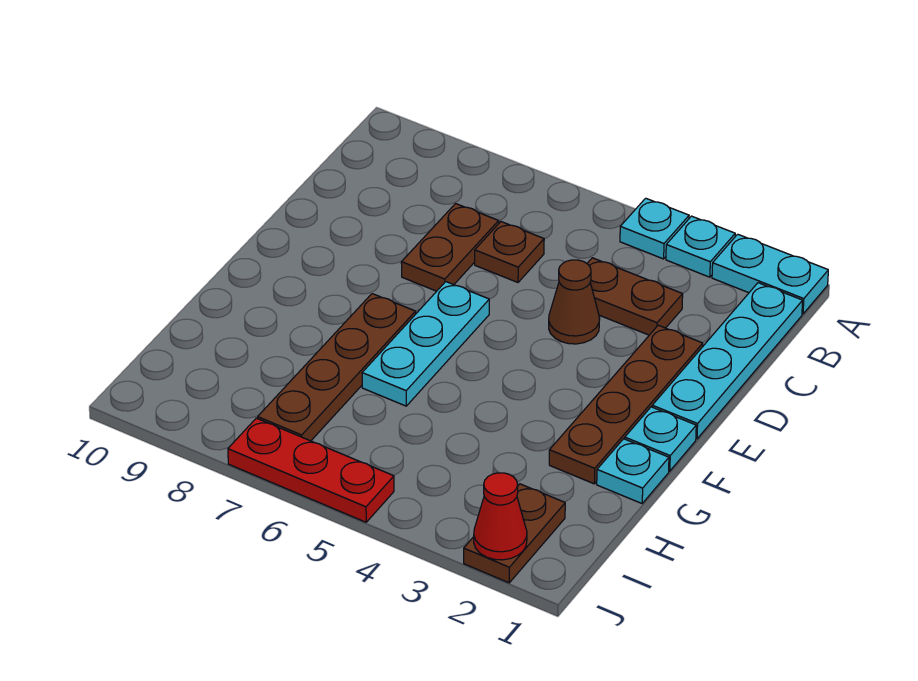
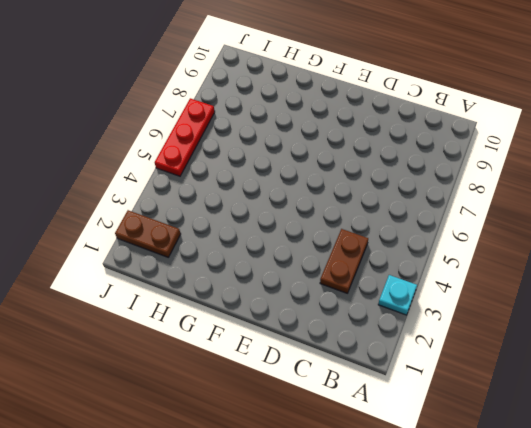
none -> cyan plate A1:A2 level 1
none -> cyan plate A4 level 1
none -> cyan plate B1:E1 level 1

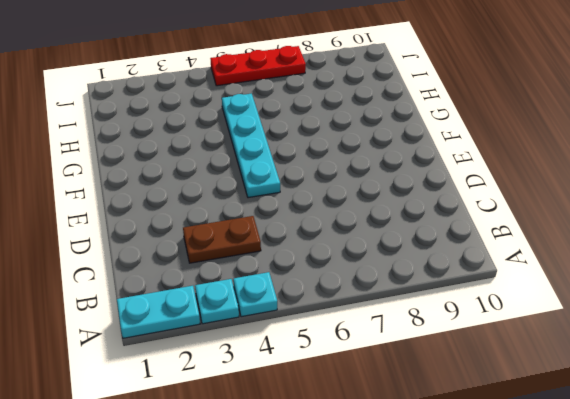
cyan plate E5:H5 level 1 -> cyan plate B1:E1 level 1
none -> brown plate C6 level 1
none -> brown plate C7:D7 level 1
none -> brown plate D2:G2 level 1

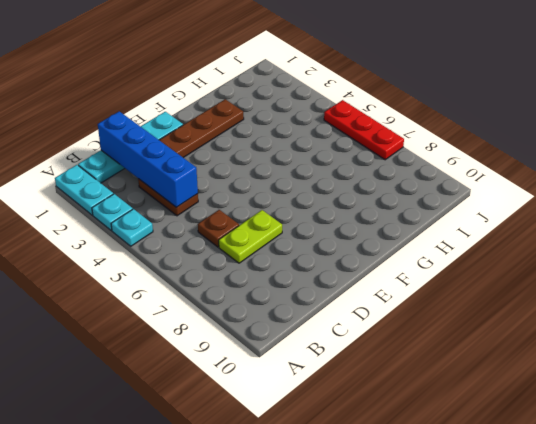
blue brick C1:C4 level 2 -> none
lime plate C7:D7 level 1 -> brown plate C7:D7 level 1
none -> brown cone D4 level 1
none -> cyan plate E6:G6 level 1
none -> cyan plate F1 level 1

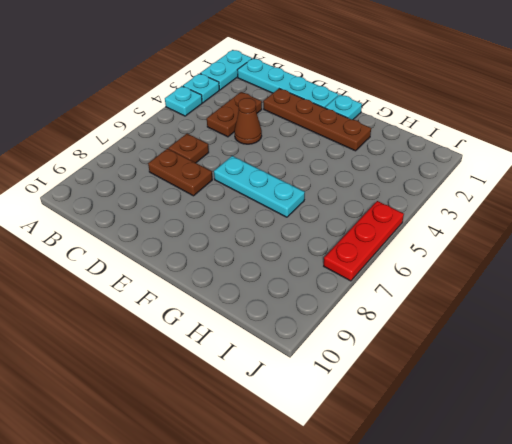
none -> brown plate F7:I7 level 1
none -> cyan plate G1 level 1
none -> brown plate I2:J2 level 1

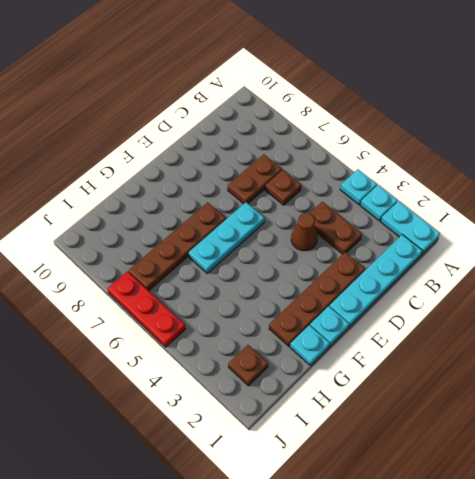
brown plate I2 level 1 -> brown plate I2:J2 level 1
none -> red cone J2 level 2

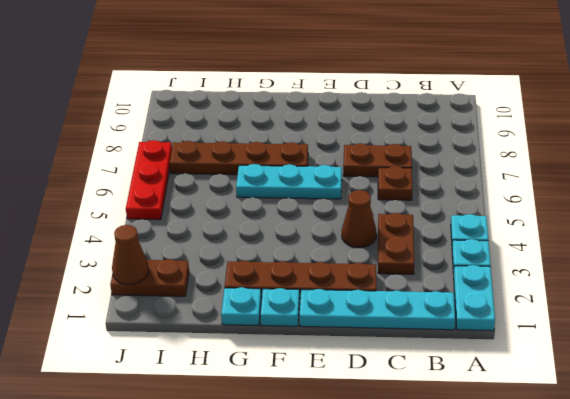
brown cone J2 level 2 -> red cone J2 level 2

